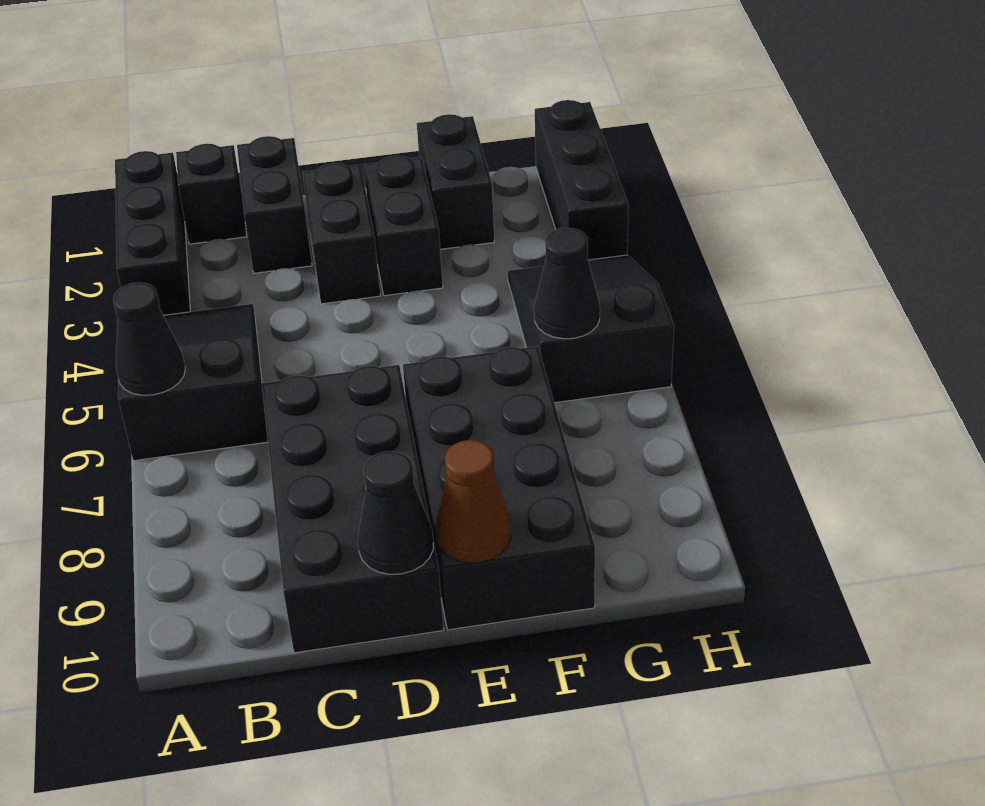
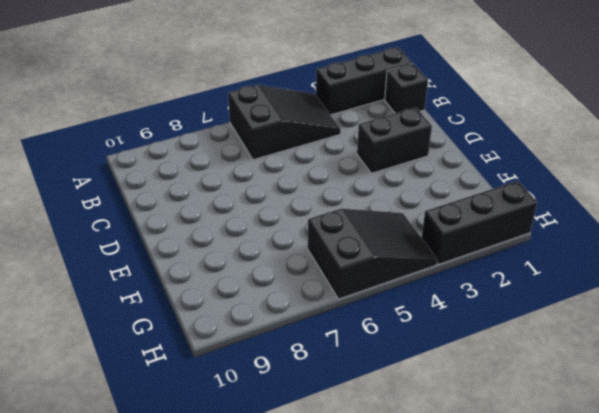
none -> black brick C1:C2 level 1
none -> black brick C7:D10 level 1
none -> black brick E2:E3 level 1

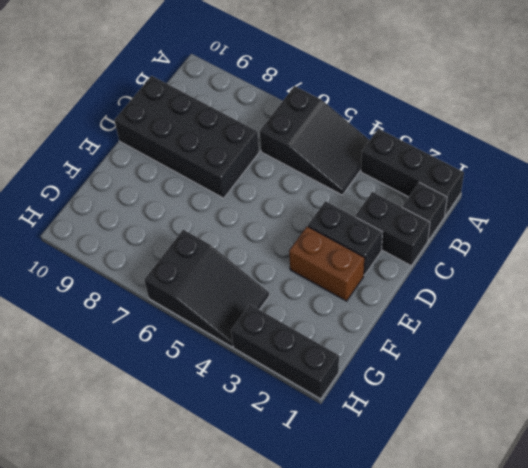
brown brick E2:E3 level 1 -> black brick E2:E3 level 1
none -> black brick E7:F10 level 1
none -> black brick F1:F2 level 1
none -> black cone A6 level 2

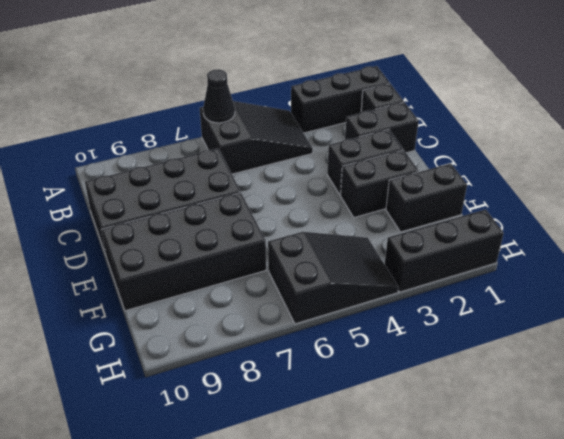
none -> black cone D10 level 2
none -> brown cone E10 level 2
none -> black cone G6 level 2

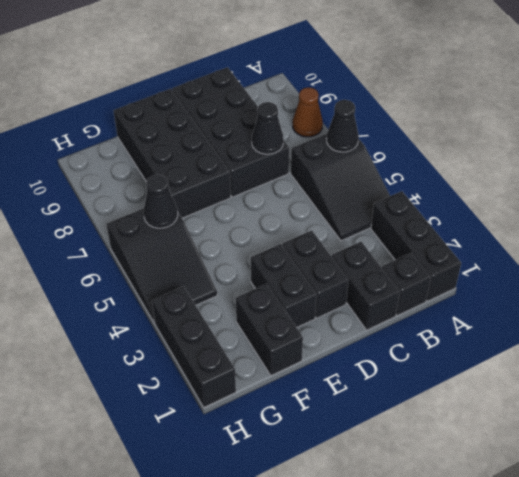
brown cone A8 level 1 -> brown cone E10 level 2
black cone C7 level 2 -> black cone D10 level 2

